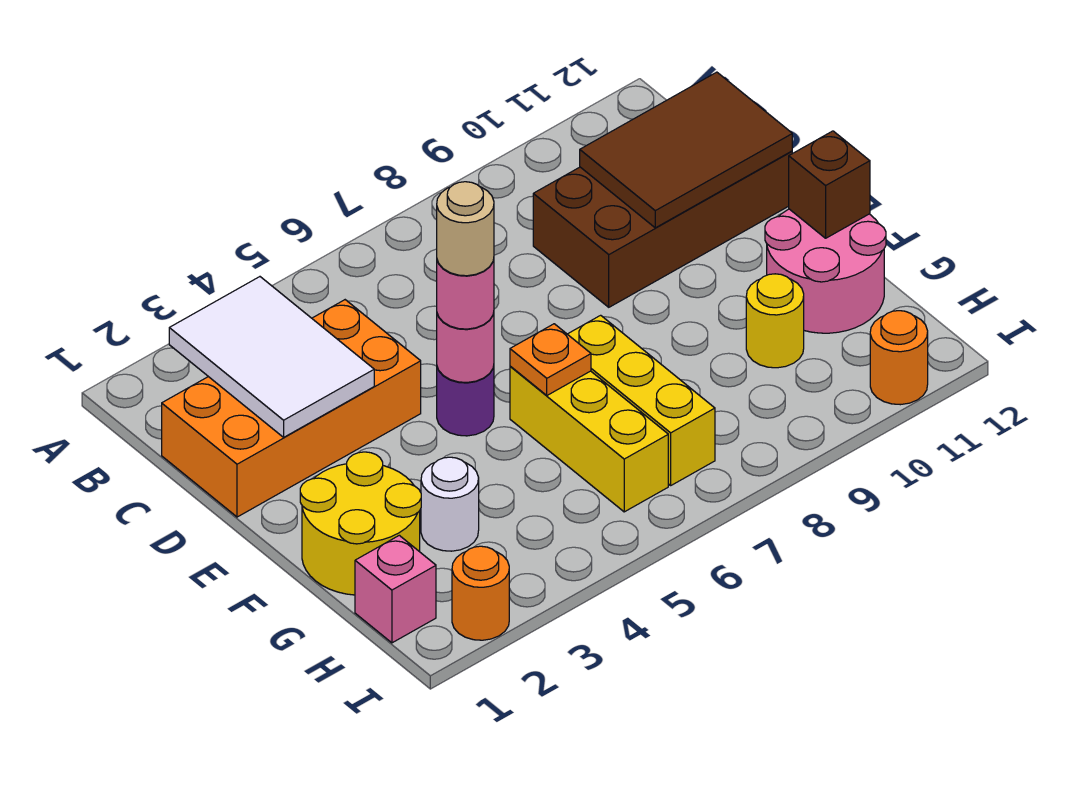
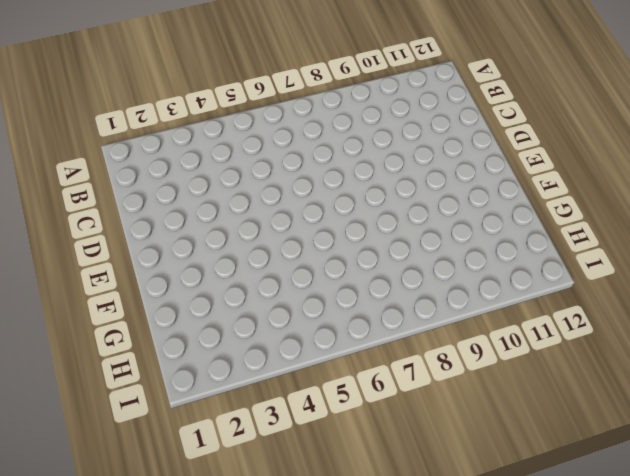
none -> orange brick C1:D4 level 1
none -> brown brick C9:D12 level 1
none -> purple round brick E5 level 1

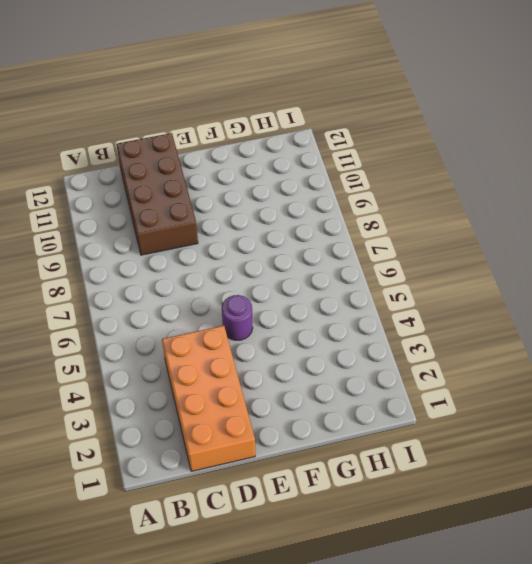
none -> yellow round brick F1:G2 level 1
none -> yellow brick F6:H6 level 1
none -> yellow brick F7:H7 level 1

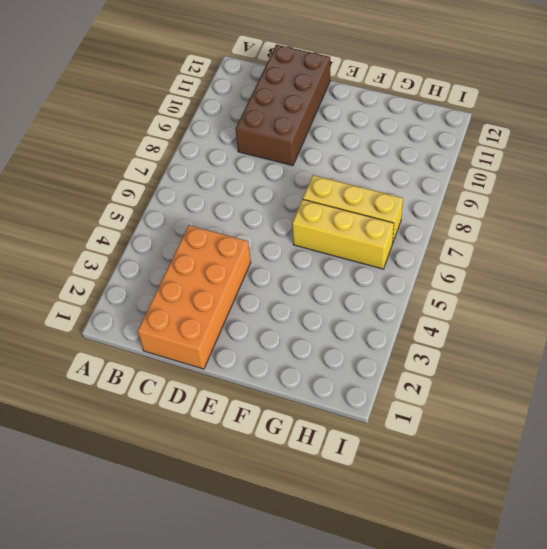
none -> purple round brick E5 level 1
none -> yellow round brick F1:G2 level 1
none -> pink round brick F11:G12 level 1

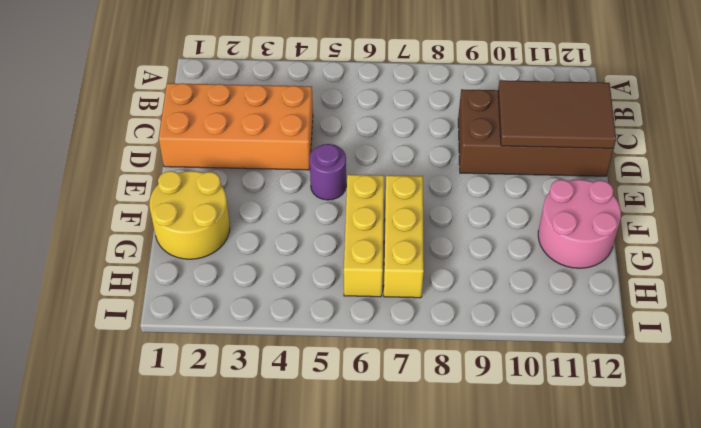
none -> white round brick G3 level 1
none -> yellow round brick G10 level 1
none -> pink brick H1 level 1

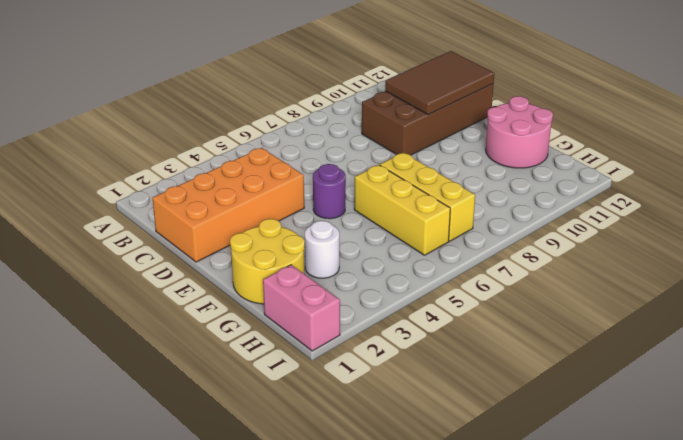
pink brick H1:I1 level 1 -> pink brick H1 level 1
none -> yellow round brick G10 level 1
none -> orange round brick I2 level 1
none -> orange round brick I11 level 1

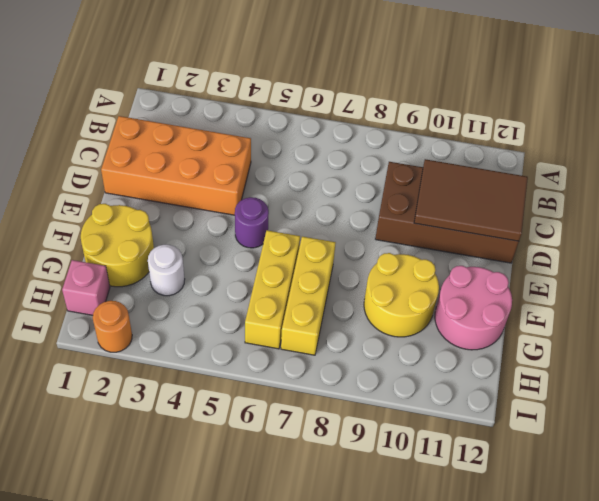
yellow round brick F9:G10 level 1 -> yellow round brick G10 level 1
none -> orange round brick I11 level 1
none -> white tile B2:D3 level 2
none -> pink round brick E5 level 2

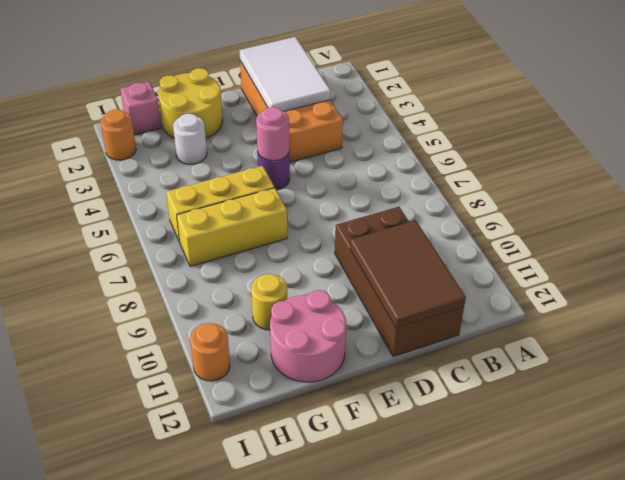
white tile C1:D3 level 2 -> white tile B2:D3 level 2
none -> orange plate F6 level 2
none -> brown brick F12 level 2
none -> pink round brick E5 level 3

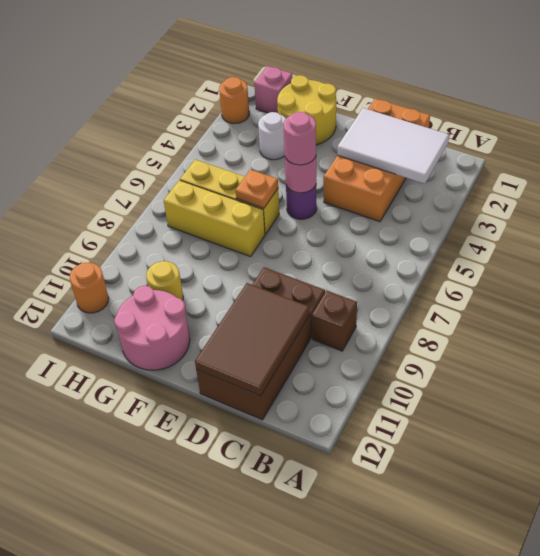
brown brick B9 level 1 -> brown brick F12 level 2
none -> tan round brick E5 level 4

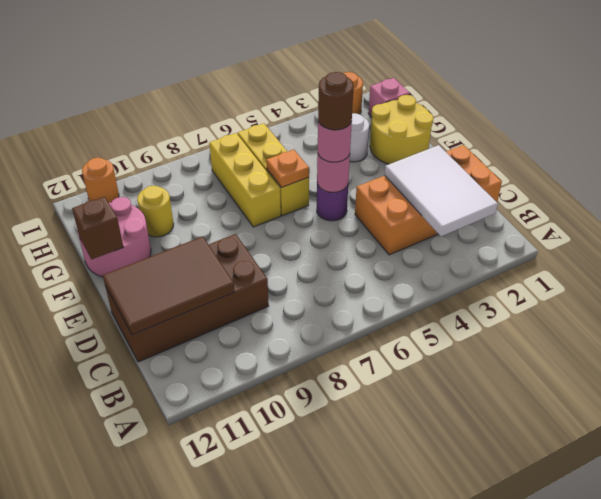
brown round brick E5 level 4 -> tan round brick E5 level 4

